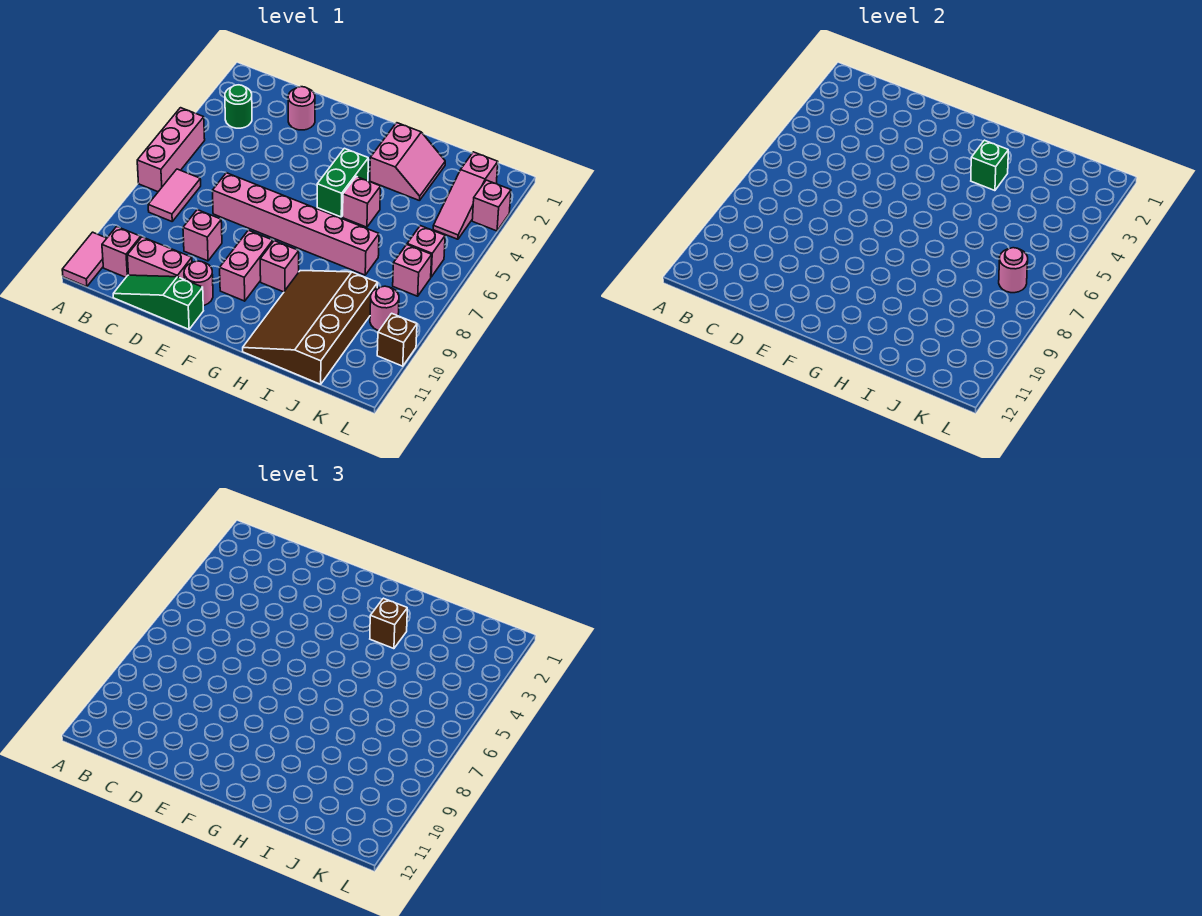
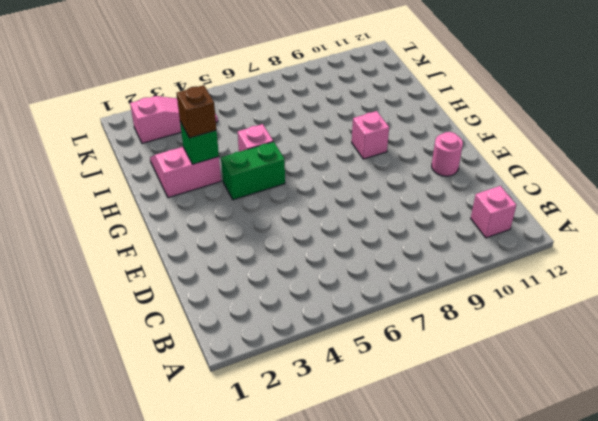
none -> pink brick A5:A7 level 1
none -> pink tile A11:A12 level 1
none -> green round brick B3 level 1

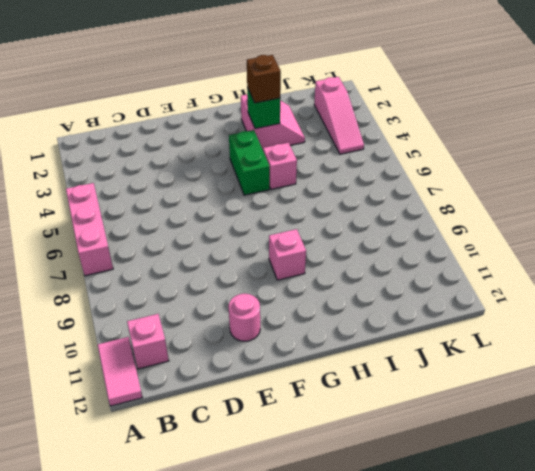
none -> green round brick B3 level 1
none -> pink tile B7:B8 level 1
none -> pink brick C11:D11 level 1

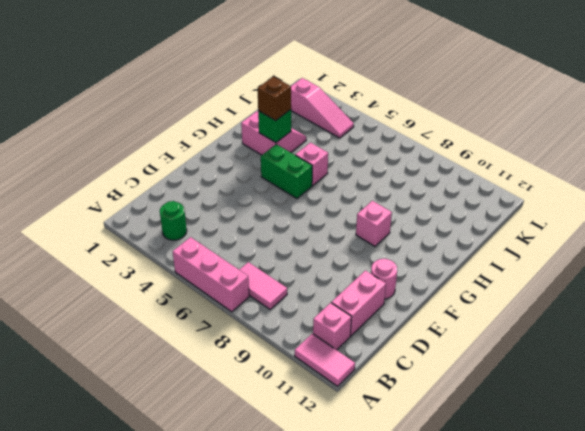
none -> green slope C12:E12 level 1 top E
none -> pink round brick D2 level 1
none -> pink brick D7:I7 level 1

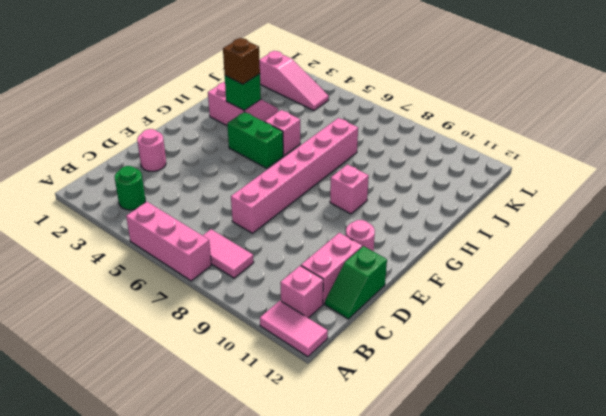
green slope C12:D12 level 1 top D -> green slope C12:E12 level 1 top E
none -> pink brick D9 level 1
none -> pink brick F9:F10 level 1
none -> brown slope H9:J12 level 1 top J

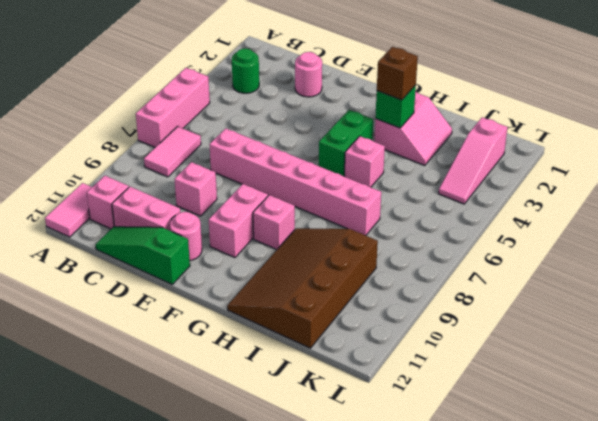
none -> pink brick K6 level 1
none -> pink brick K7 level 1
none -> pink round brick K9 level 1

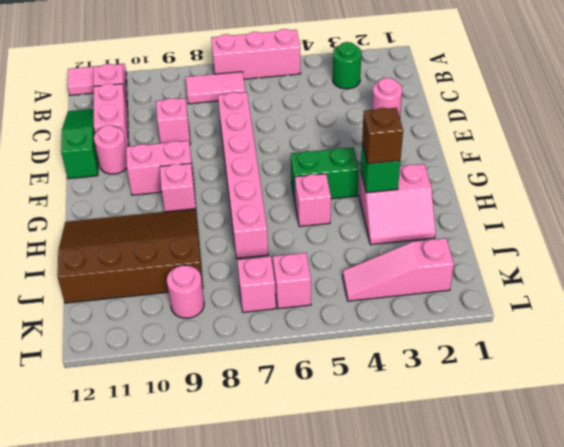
none -> pink brick L3 level 1
none -> brown brick L10 level 1
none -> pink round brick K7 level 2

